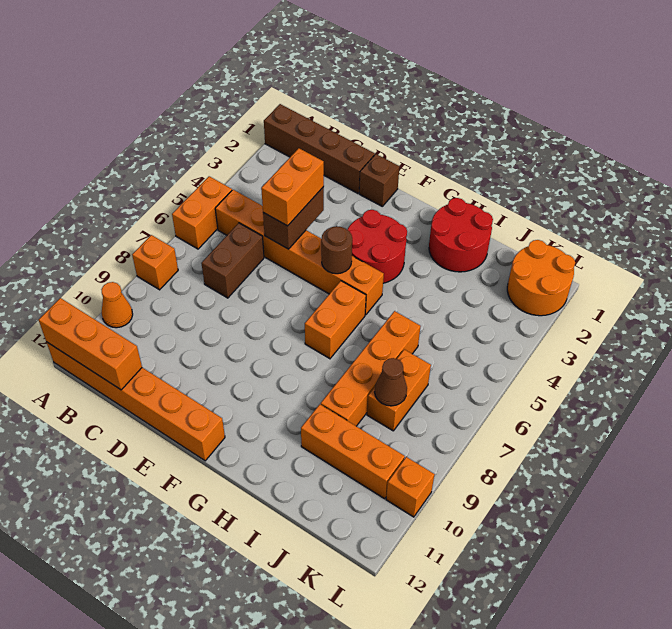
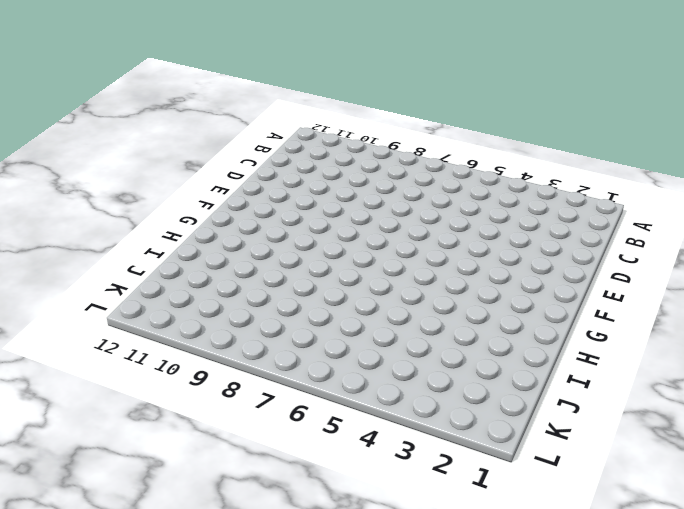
none -> brown brick A1:D1 level 1
none -> orange brick A5:A6 level 1
none -> orange brick A8 level 1

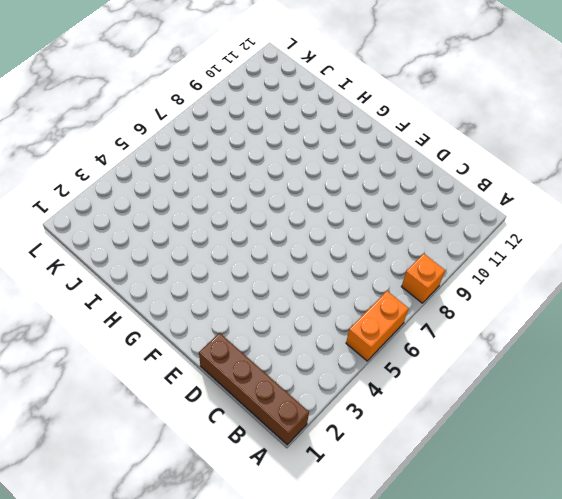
none -> orange cone A10 level 1
none -> orange brick A12:F12 level 1
none -> orange brick B5:G5 level 1

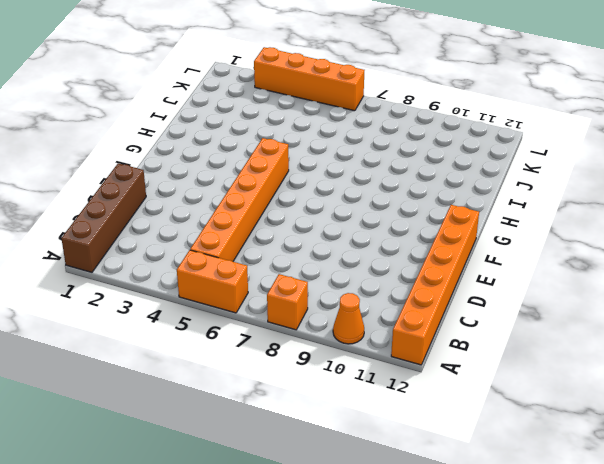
orange brick L3:L6 level 1 -> orange brick I6:I9 level 1
none -> brown brick C6:C7 level 1
none -> brown brick E1 level 1
none -> red round brick F3:G4 level 1

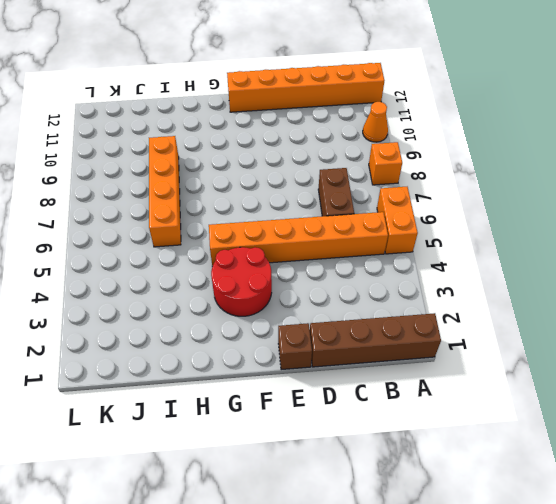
none -> orange brick G6:G7 level 1
none -> red round brick H1:I2 level 1
none -> orange brick I10:K10 level 1

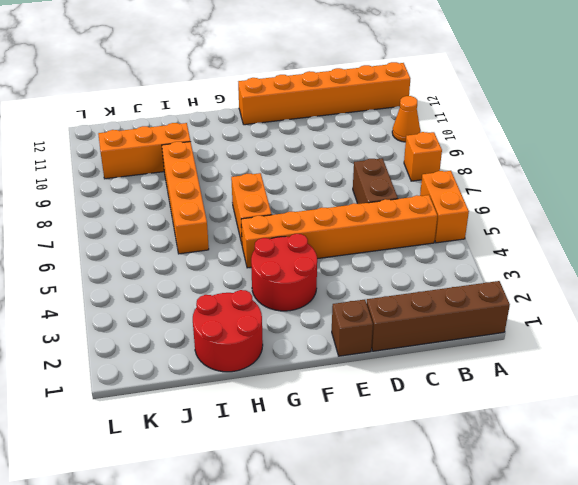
none -> orange brick J7:J8 level 1
none -> orange round brick K1:L2 level 1
none -> orange brick L10 level 1

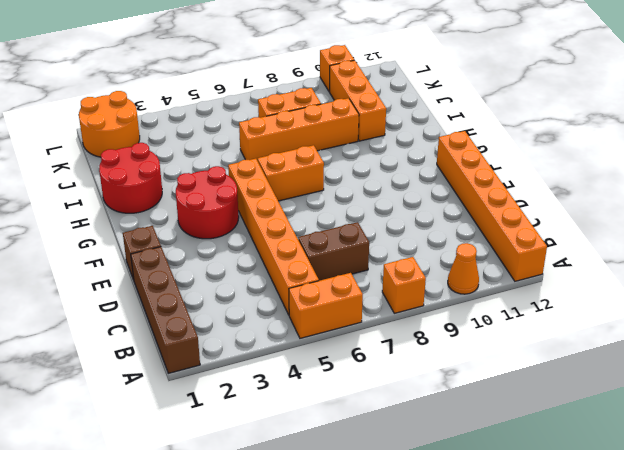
none -> orange brick A12:C12 level 2
none -> brown brick D4:D5 level 2
none -> brown round brick F5 level 2

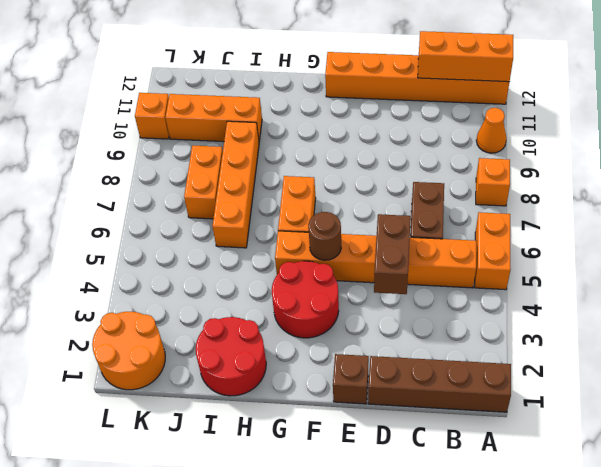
none -> brown cone J8 level 2
none -> orange brick D4:D5 level 3

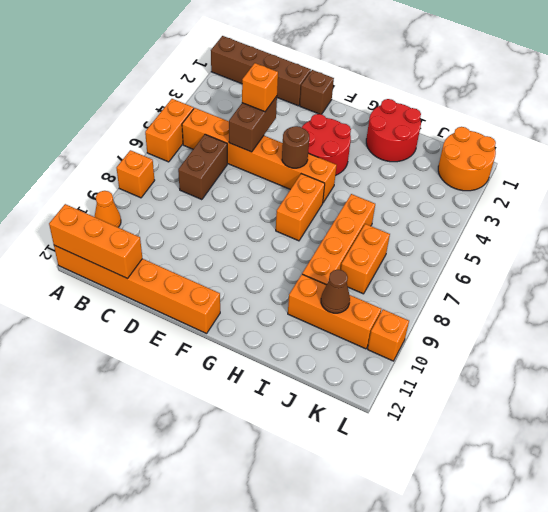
orange brick D4 level 3 -> orange brick D4:D5 level 3
brown cone J10 level 2 -> brown cone J8 level 2

